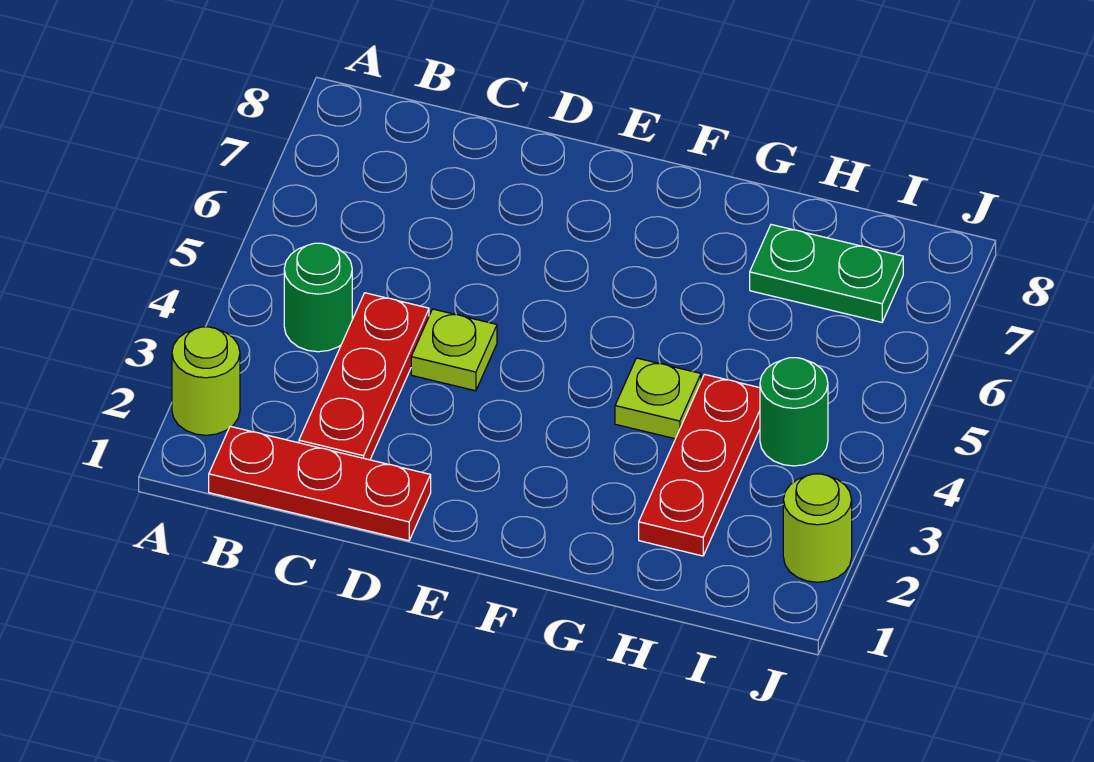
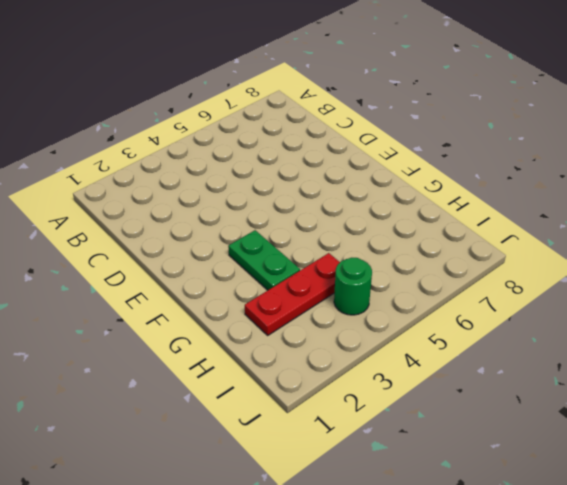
green plate F3:G3 level 1 -> green plate H7:I7 level 1
none -> lime round brick A2 level 1
none -> red plate B1:D1 level 1

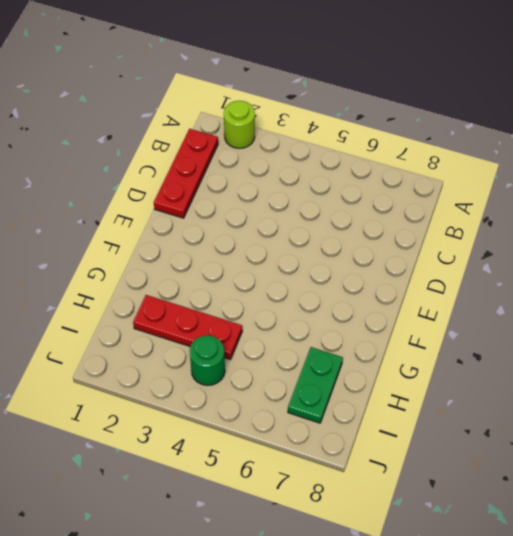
none -> green round brick B4 level 1
none -> red plate C2:C4 level 1

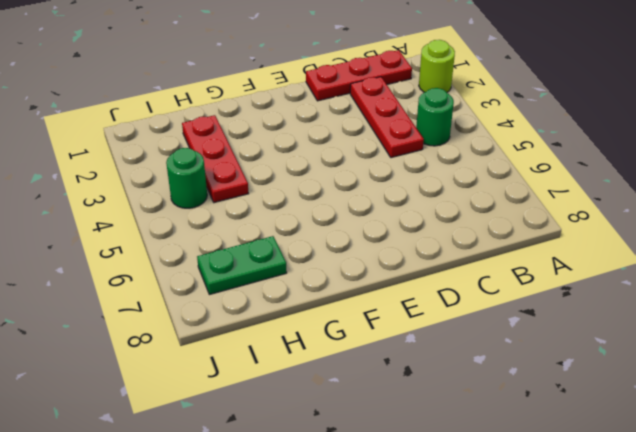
none -> lime plate D4 level 1
none -> lime plate G4 level 1

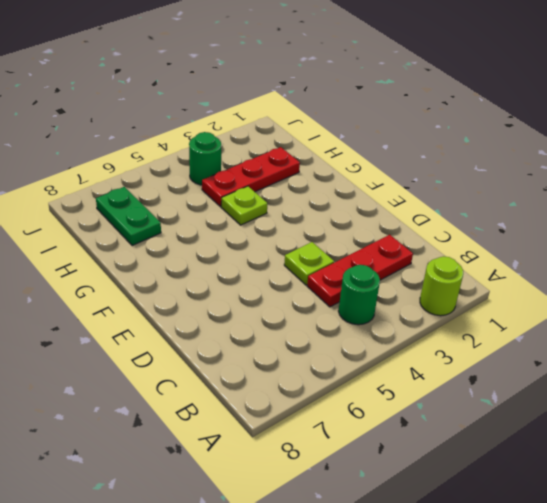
none -> red plate B1:D1 level 1
none -> lime round brick J2 level 1

